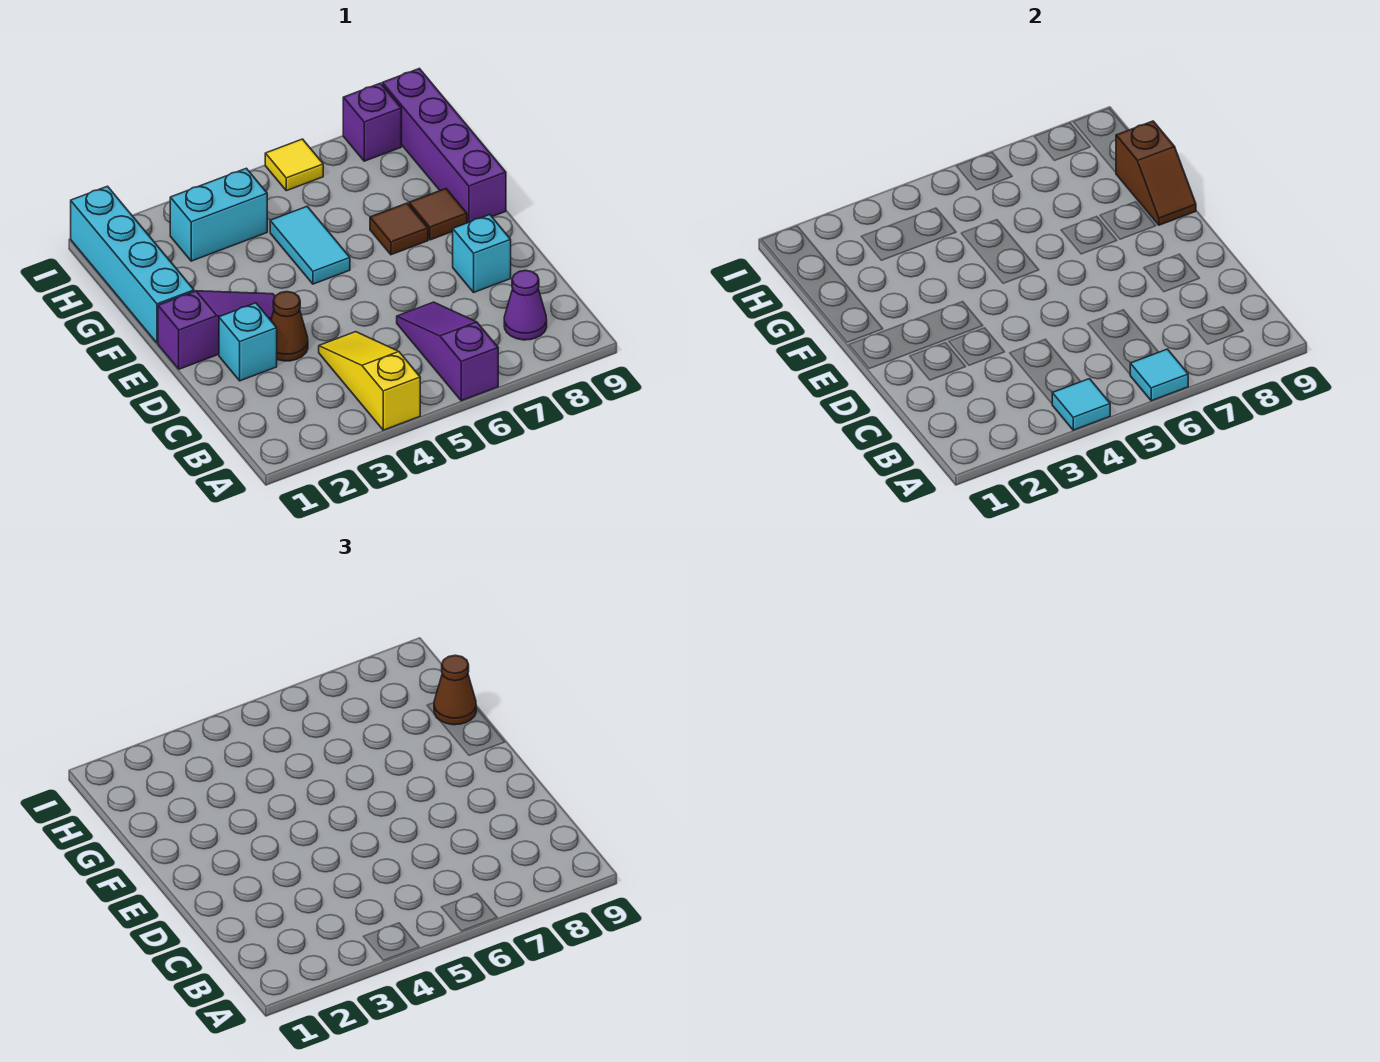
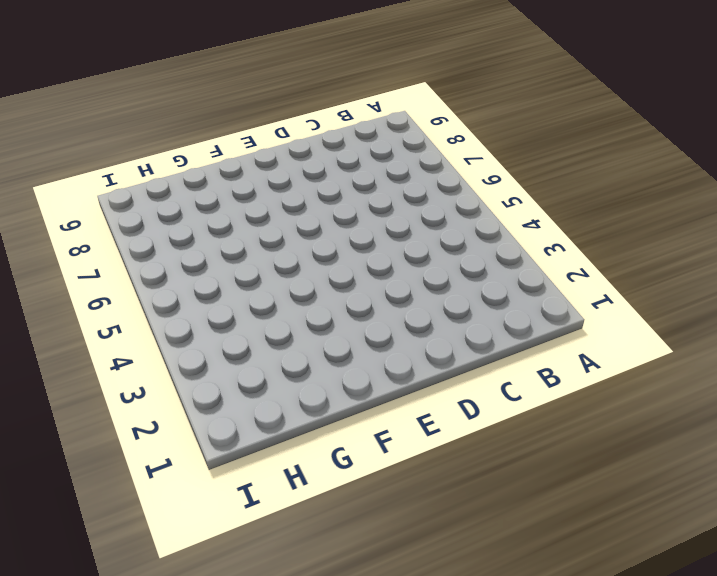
none -> yellow slope A4:C4 level 1 top A
none -> purple slope A6:C6 level 1 top A
none -> purple cone B8 level 1

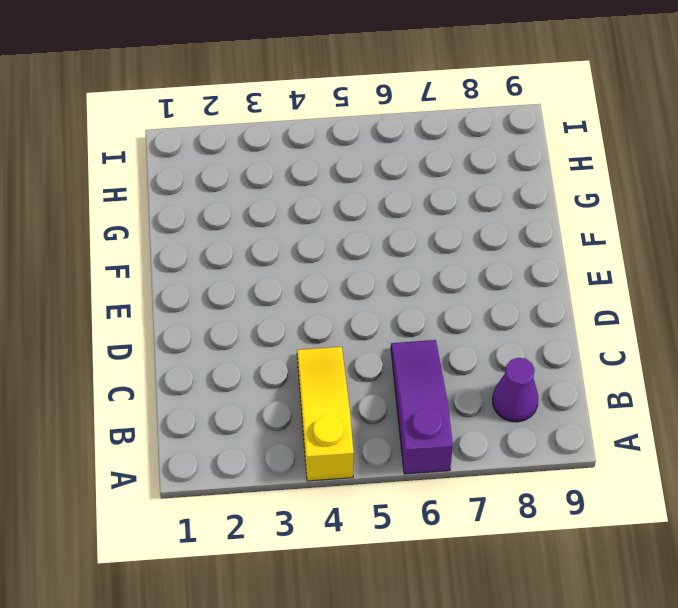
none -> cyan brick D2 level 1
none -> brown cone D3 level 1
none -> cyan brick D8 level 1

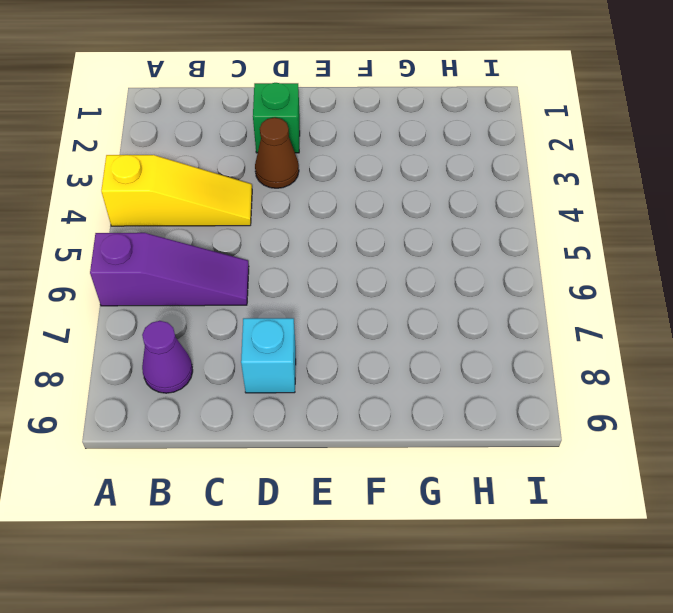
green brick D2 level 1 -> cyan brick D2 level 1
none -> purple slope E1:E3 level 1 top 1
none -> cyan brick F1:I1 level 1
none -> cyan tile F5:G5 level 1

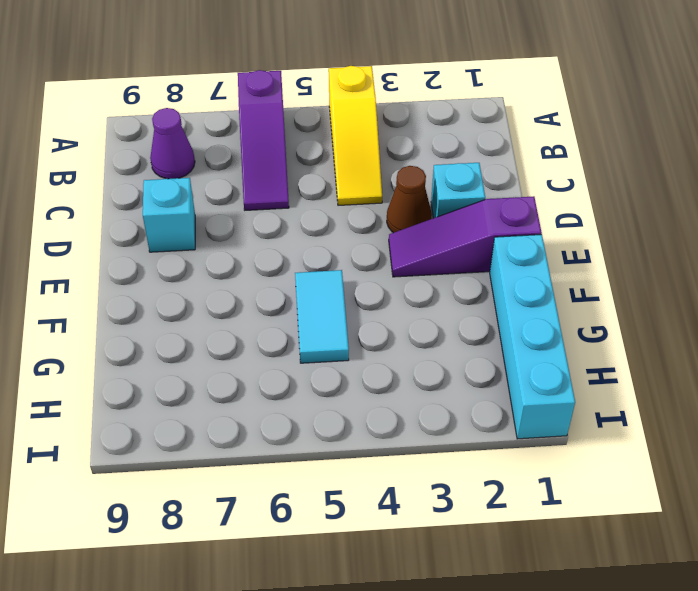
none -> brown tile F7 level 1
none -> brown tile F8 level 1
none -> purple brick F9:I9 level 1

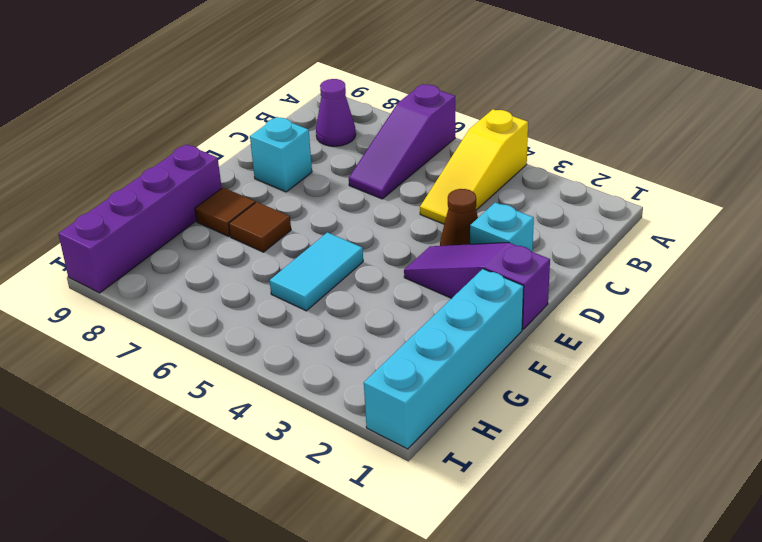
none -> cyan brick H3:H4 level 1
none -> yellow tile I6 level 1
none -> purple brick I8 level 1

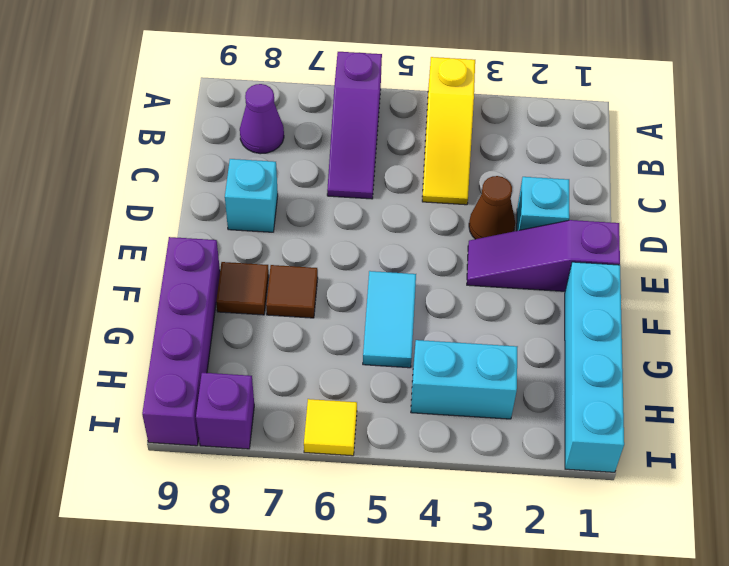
none -> cyan tile A4 level 2
none -> cyan tile A6 level 2
none -> brown slope F9:G9 level 2 top G

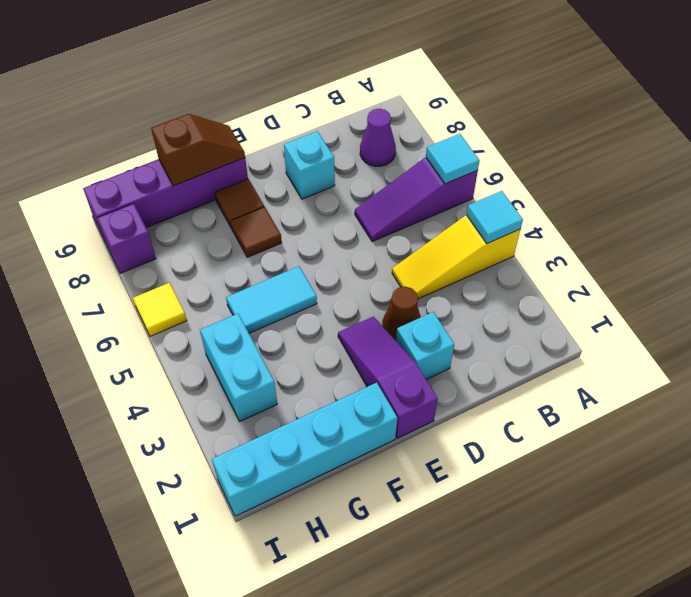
none -> brown cone G9 level 3

